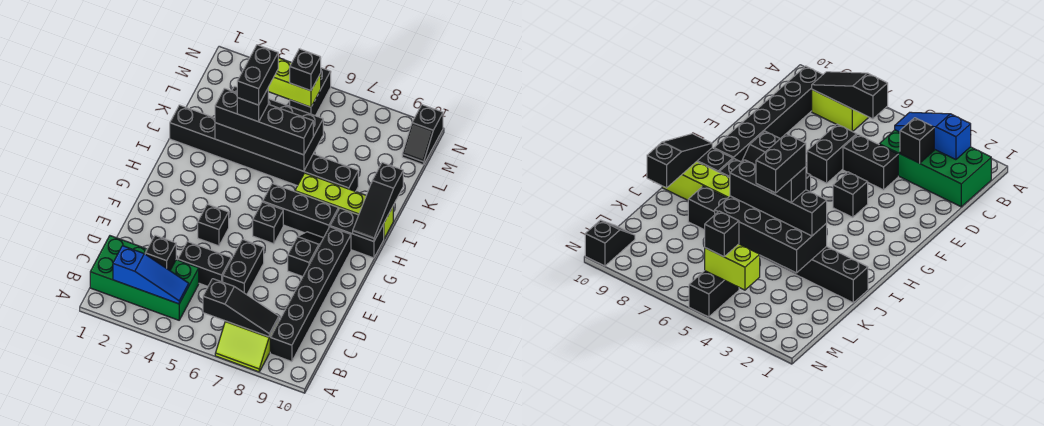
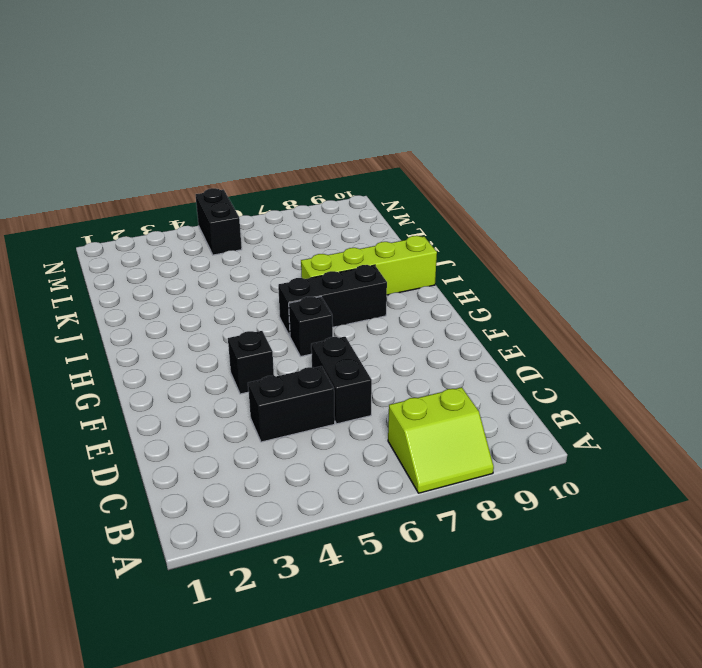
none -> green brick B1:C4 level 1
none -> black brick B9:G9 level 1
none -> black slope F8:G8 level 1 top F

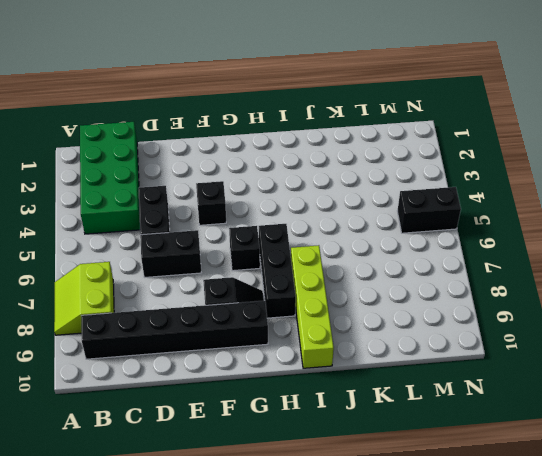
none -> black brick H9:H10 level 1
none -> black brick J1:J8 level 1
none -> black slope M10:N10 level 1 top N

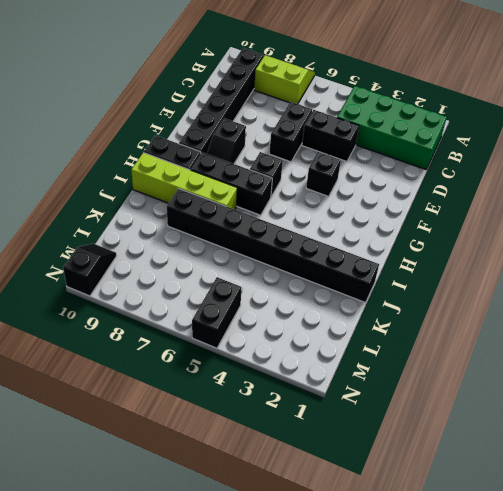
none -> blue slope B2:B4 level 2 top 2
none -> black slope B6:B8 level 2 top 6
none -> black brick C3 level 2

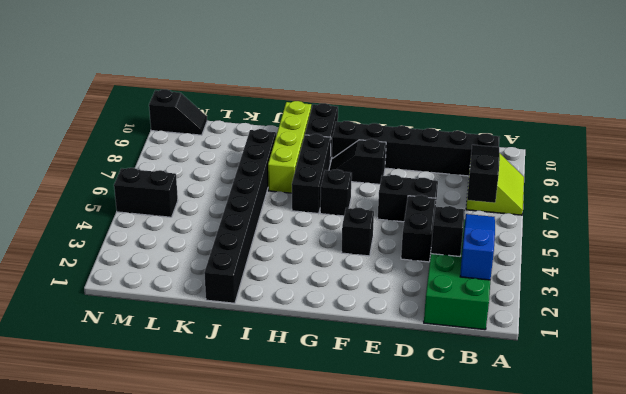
none -> black slope H10:J10 level 2 top J
none -> black brick J3:K6 level 2
none -> lime brick M4:M5 level 2

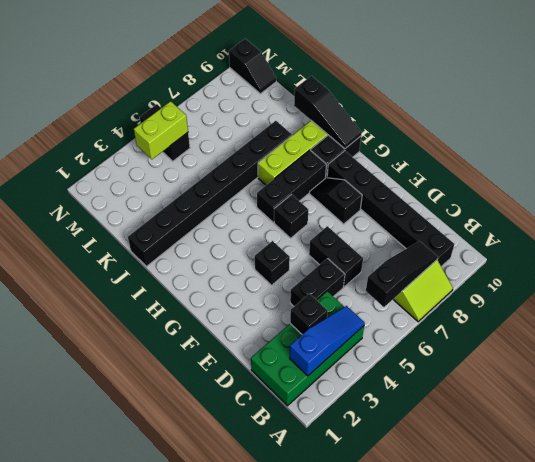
none -> black brick J3:K6 level 2
none -> black brick J3:J6 level 3
none -> black brick M5 level 3

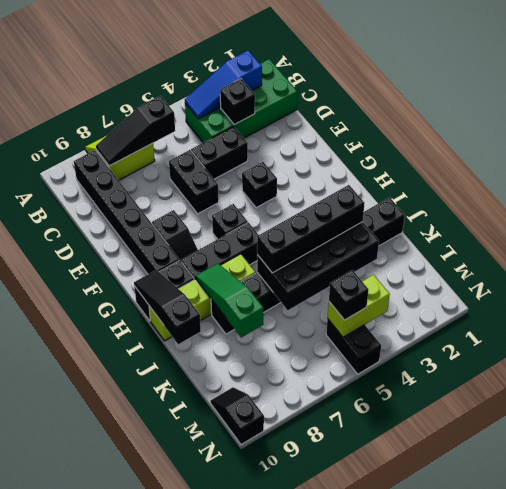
green slope I8:K8 level 2 top K -> none
none -> black brick J4 level 4
none -> black brick J4:K4 level 5

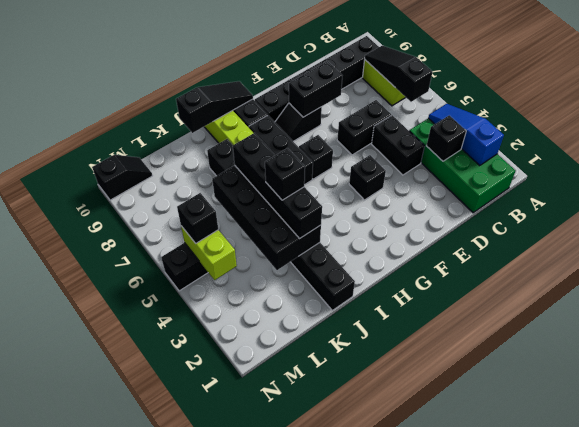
black brick E8:F8 level 2 -> black brick J4:K4 level 5

